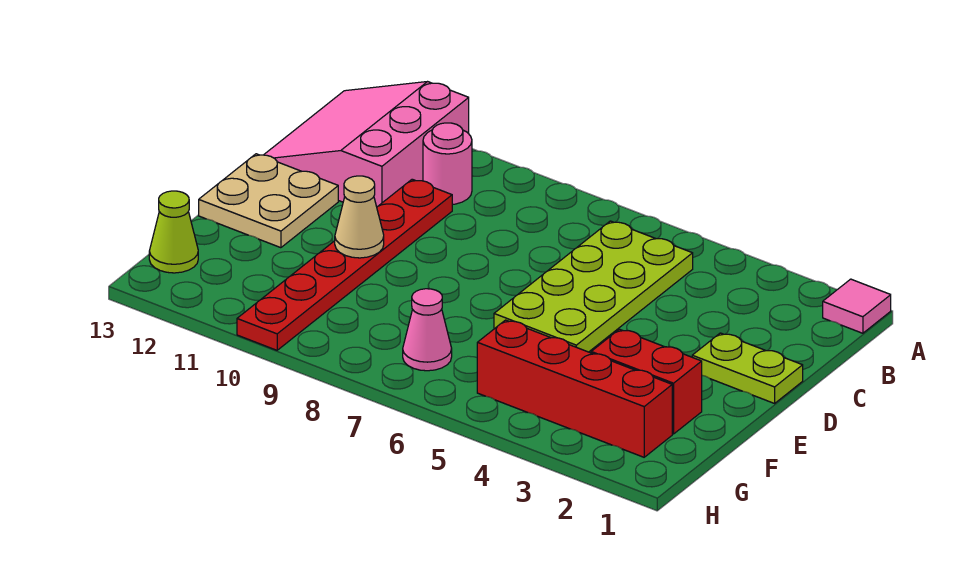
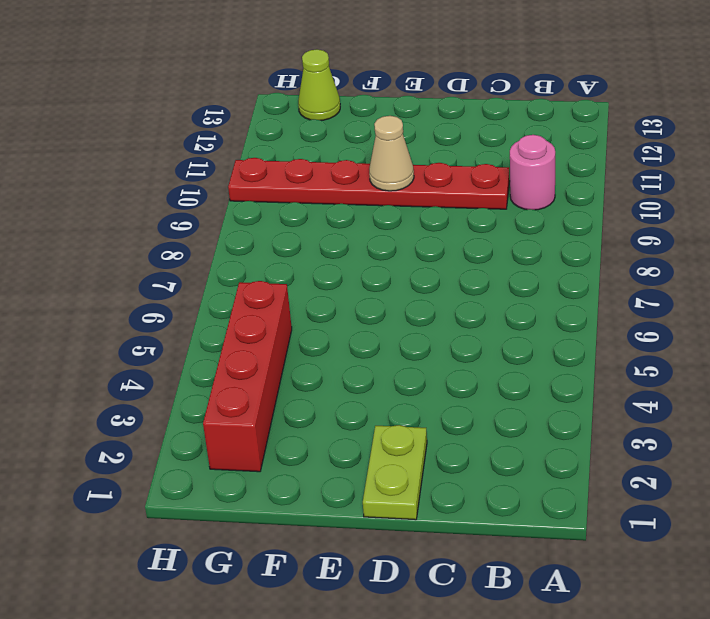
none -> pink tile A1 level 1
none -> pink slope A11:C13 level 1 top 11
none -> lime plate B5:E6 level 1

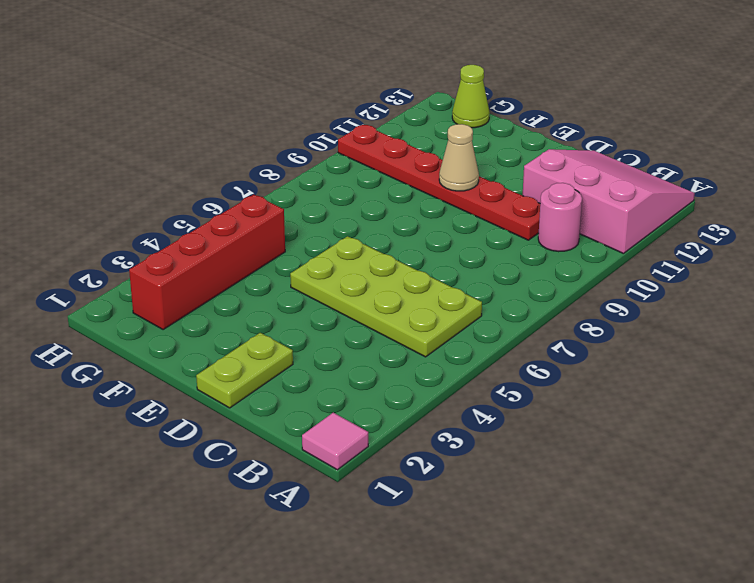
none -> tan plate D12:E13 level 1
none -> red brick F2:F3 level 1
none -> pink cone G7 level 1

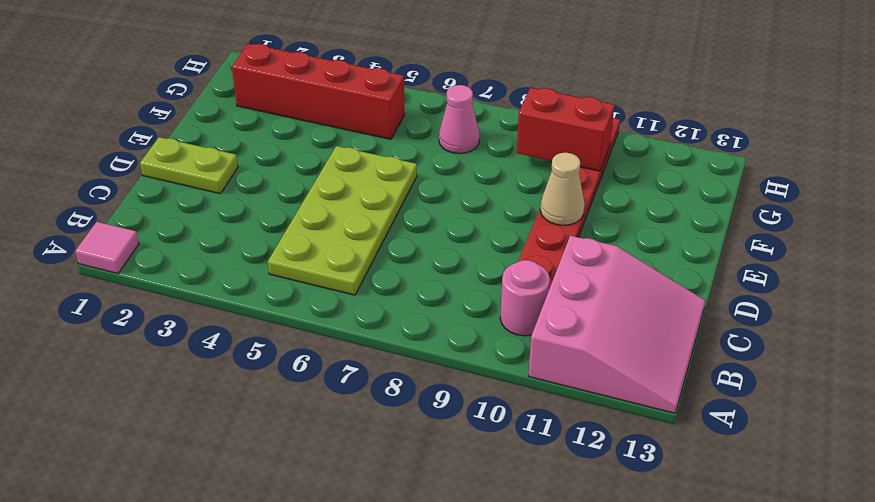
red brick G9:G10 level 2 -> red brick F2:F3 level 1
none -> tan plate D12:E13 level 1
none -> lime cone G13 level 1

